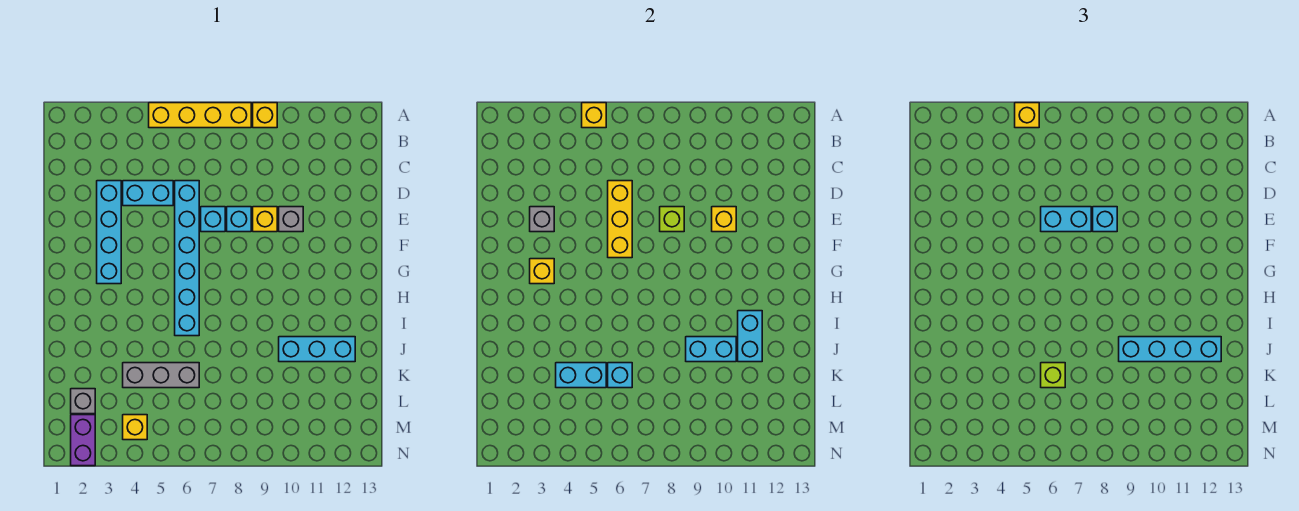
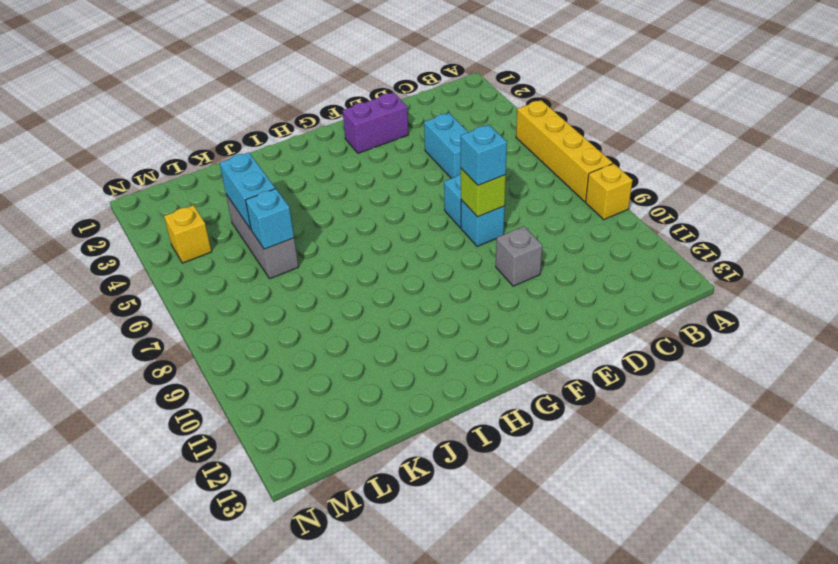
purple brick E2:F2 level 1 -> purple brick M2:N2 level 1
none -> cyan brick D3:G3 level 1
none -> cyan brick D6:I6 level 1
none -> yellow brick E9 level 1

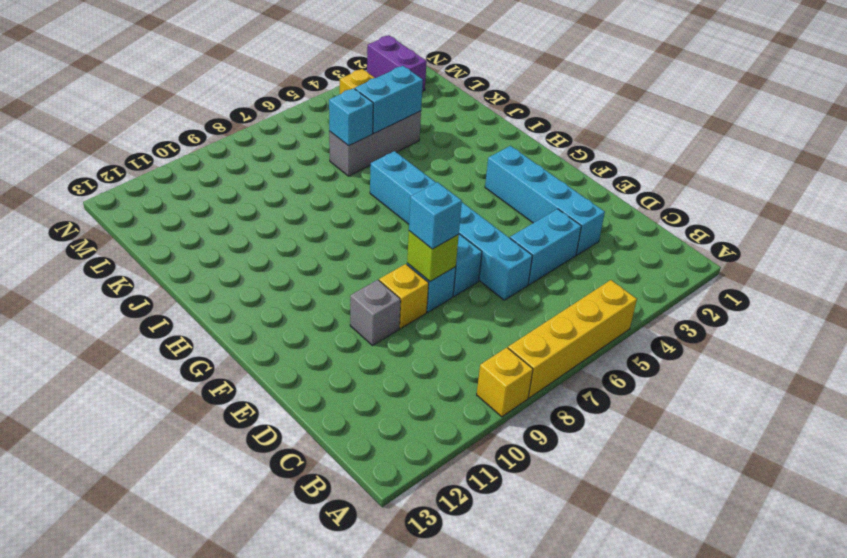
none -> cyan brick J10:J12 level 1
none -> grey brick L2 level 1
none -> yellow brick A5 level 2

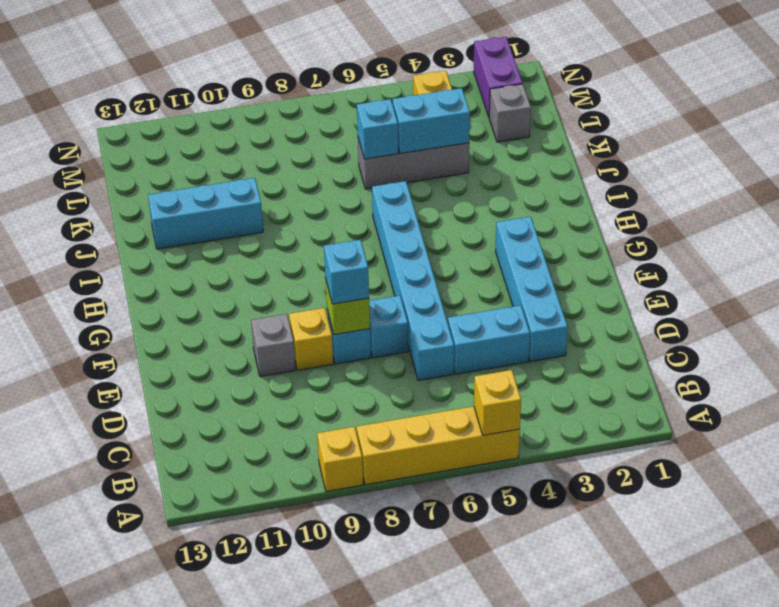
none -> yellow brick D6:F6 level 2
none -> grey brick E3 level 2
none -> yellow brick E10 level 2

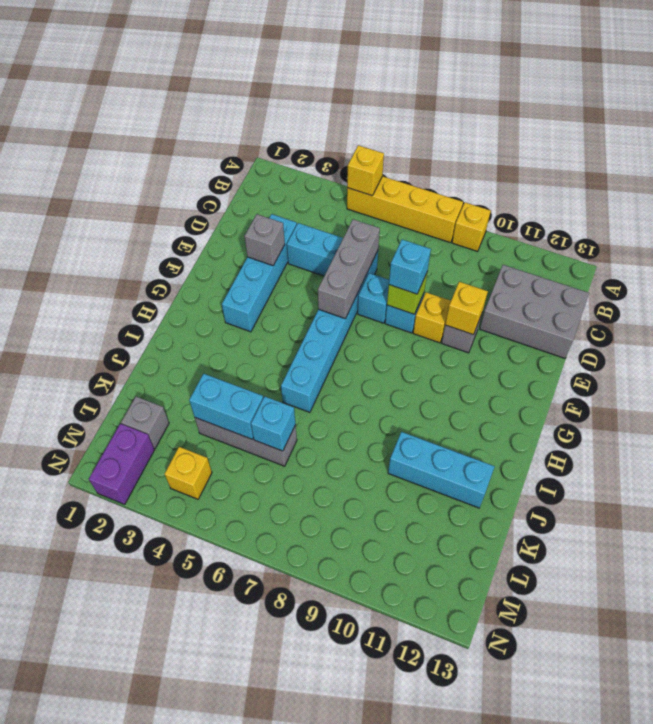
grey brick C11:D13 level 1 -> none
grey brick D6:F6 level 2 -> yellow brick D6:F6 level 2
none -> yellow brick G3 level 2
none -> cyan brick I11:J11 level 2
none -> cyan brick J9:J10 level 2

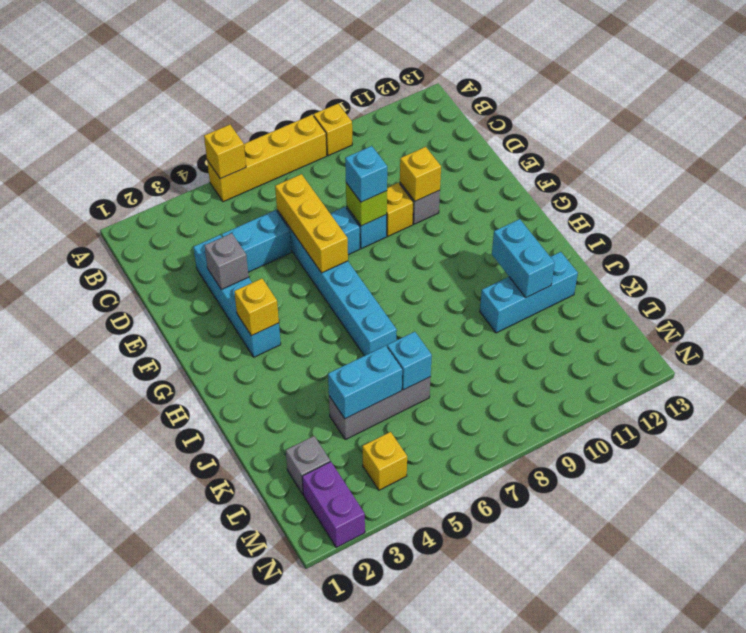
none -> cyan brick J9:J10 level 2
none -> yellow brick A5 level 3
none -> cyan brick E6:E7 level 3

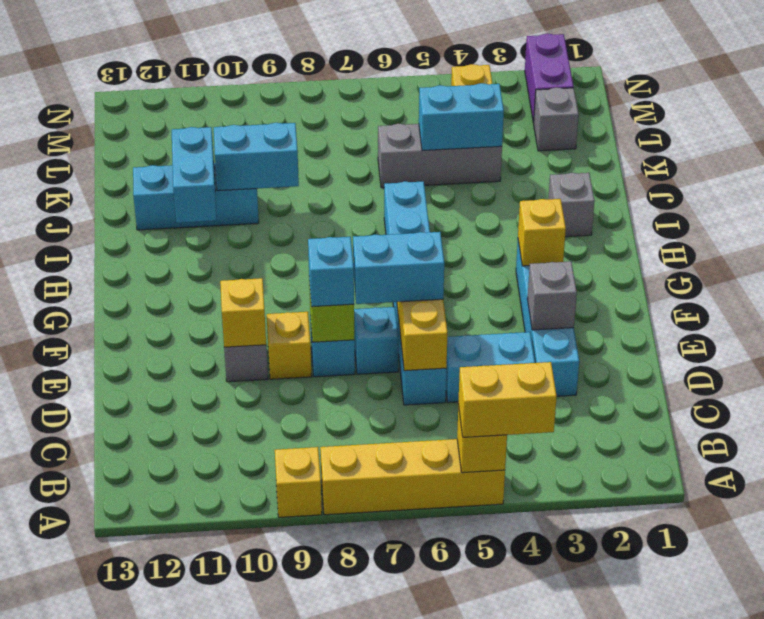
yellow brick A4:A5 level 3 -> yellow brick A5 level 3
grey brick I2 level 1 -> none
none -> cyan brick K6 level 2
none -> cyan brick J9:J12 level 3
none -> lime brick K6 level 3

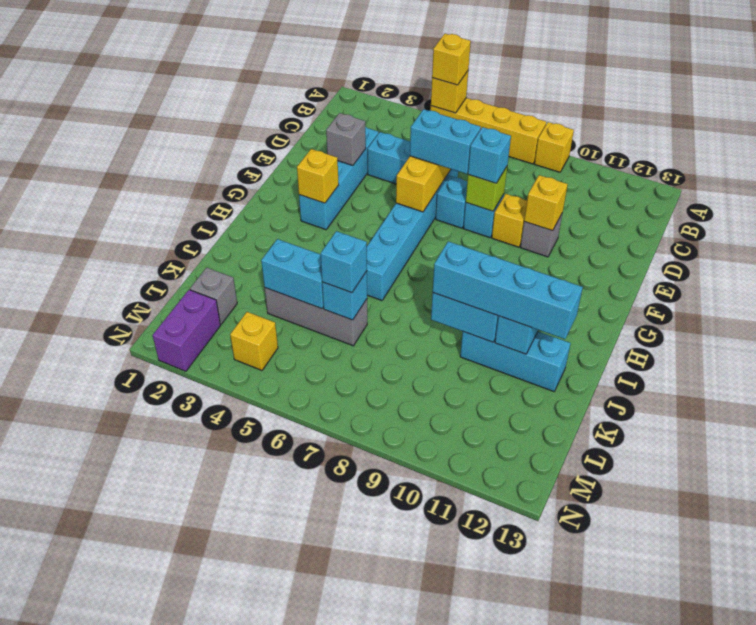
cyan brick K6 level 3 -> lime brick K6 level 3

